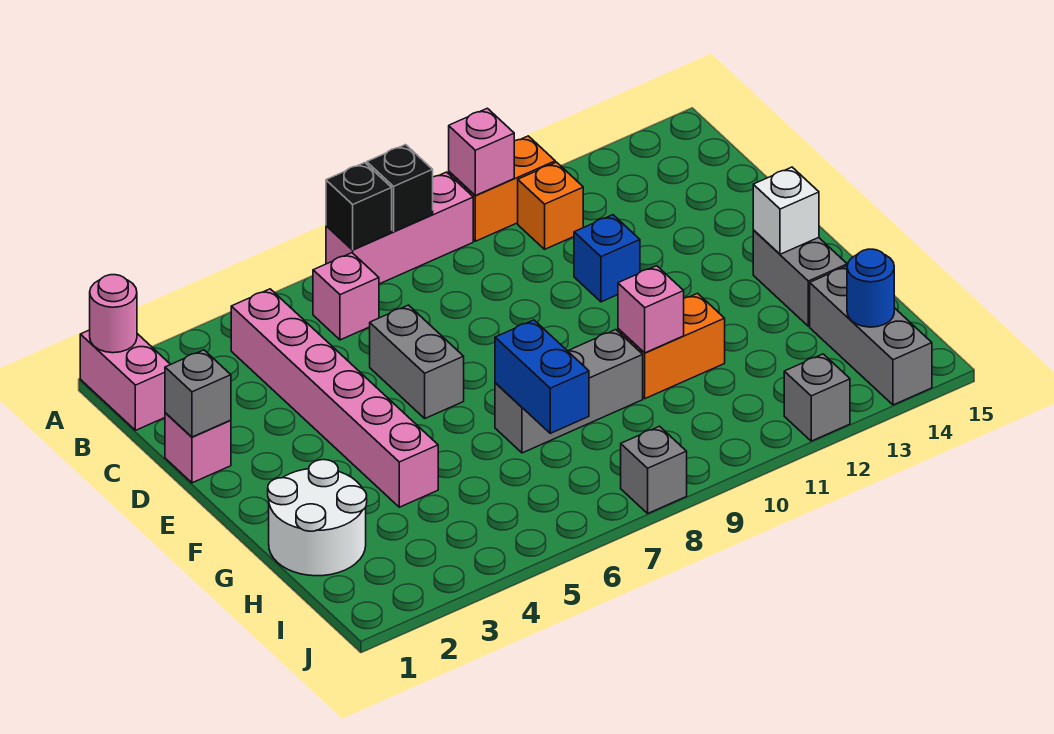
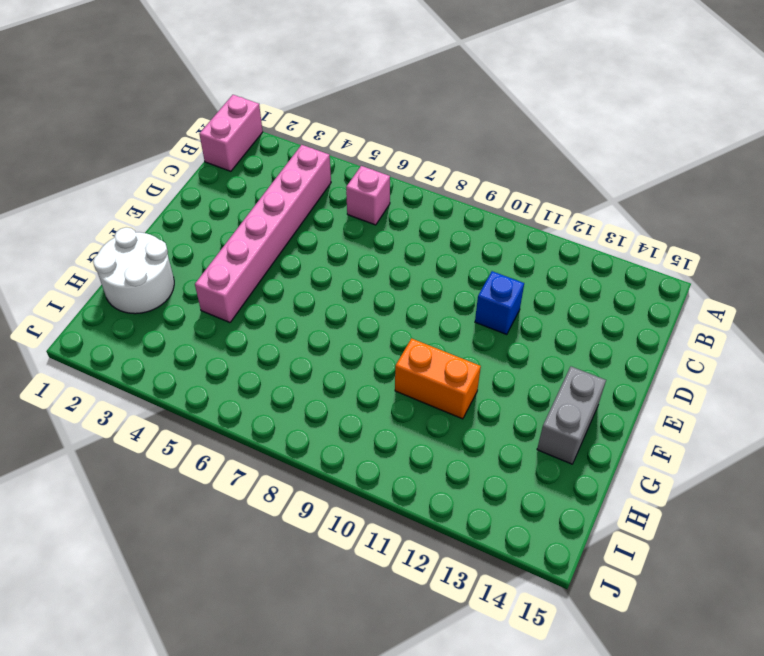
none -> pink brick A7:A9 level 1
none -> orange brick A10:A11 level 1
none -> orange brick B11 level 1

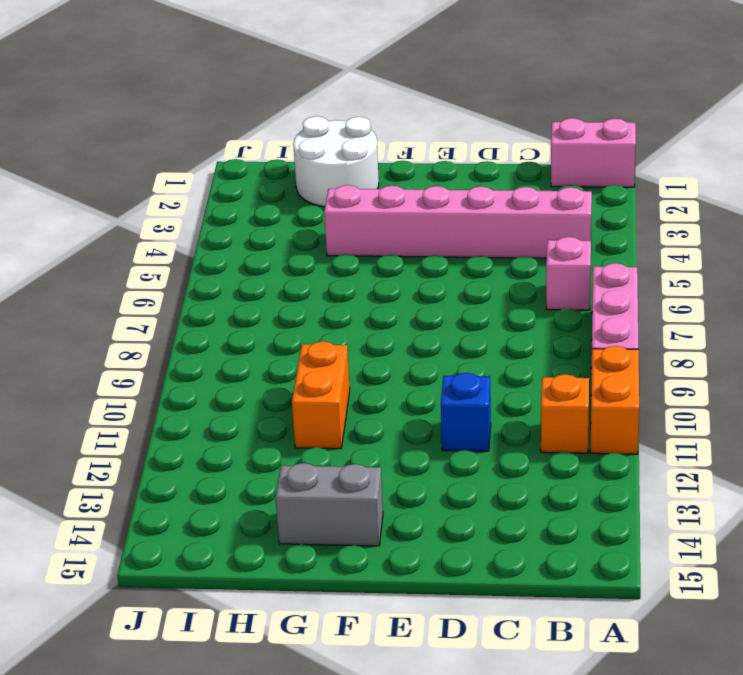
none -> pink brick D1 level 1
none -> grey brick D6:E6 level 1
none -> grey brick G7:G9 level 1

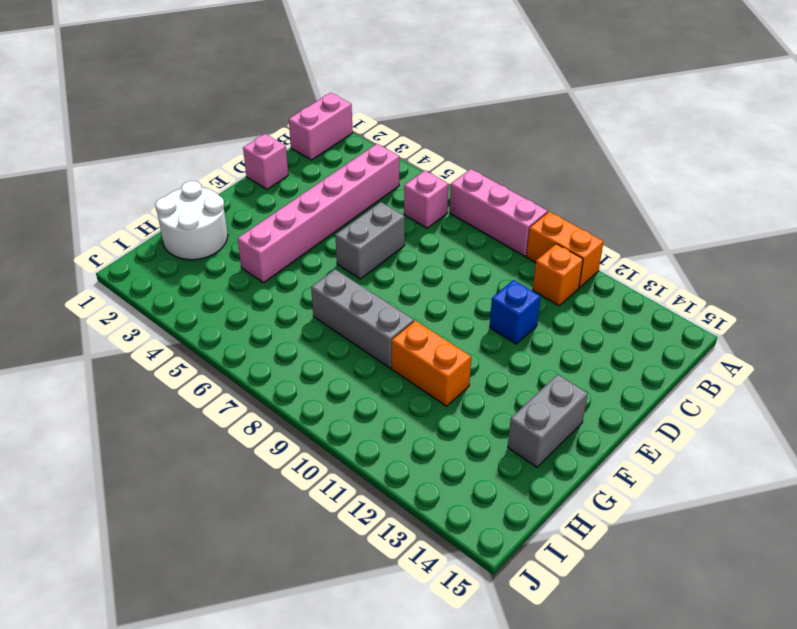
none -> grey brick H14:J14 level 1
none -> grey brick J8 level 1
none -> grey brick J12 level 1

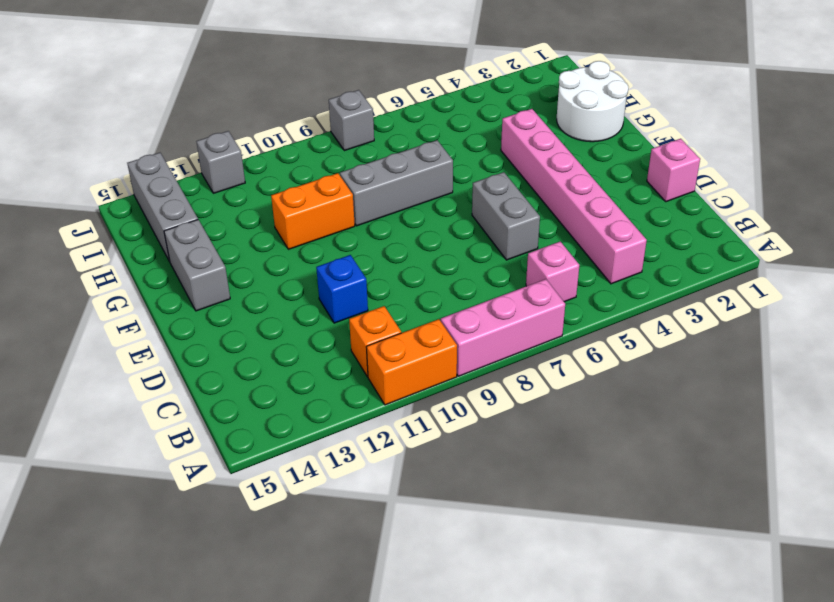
none -> pink brick A1:B1 level 1
none -> pink round brick A1 level 2
none -> black brick A7 level 2

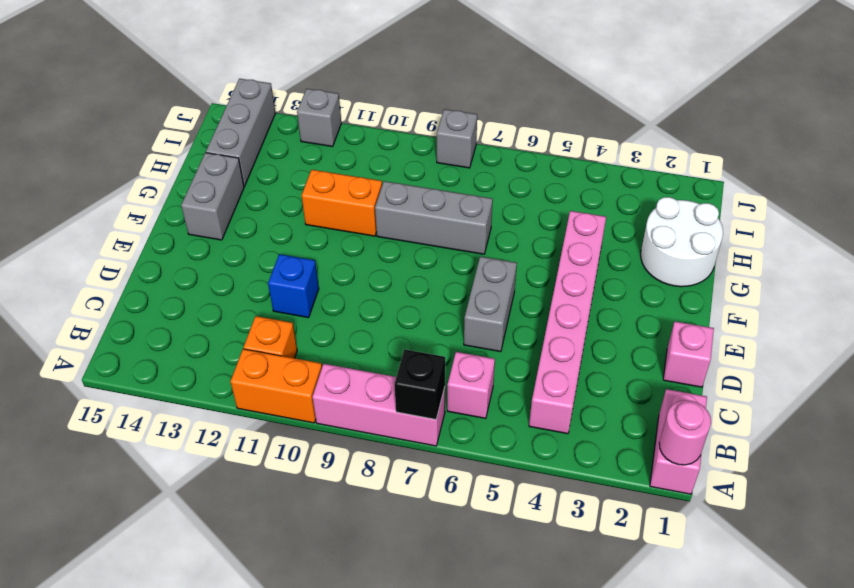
none -> black brick A8 level 2
none -> pink brick A10 level 2
none -> grey brick D1 level 2

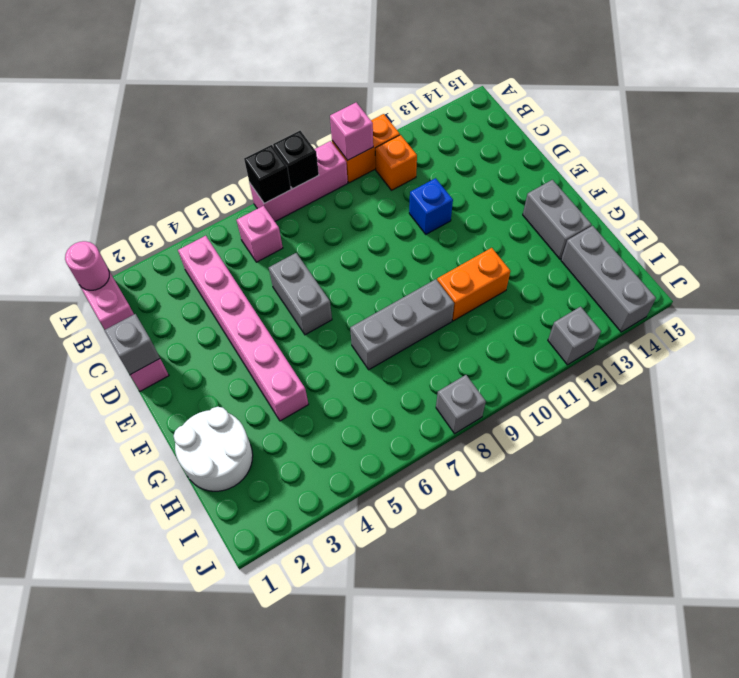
none -> white brick F14 level 2
none -> blue brick G7:H7 level 2
none -> pink brick G10 level 2

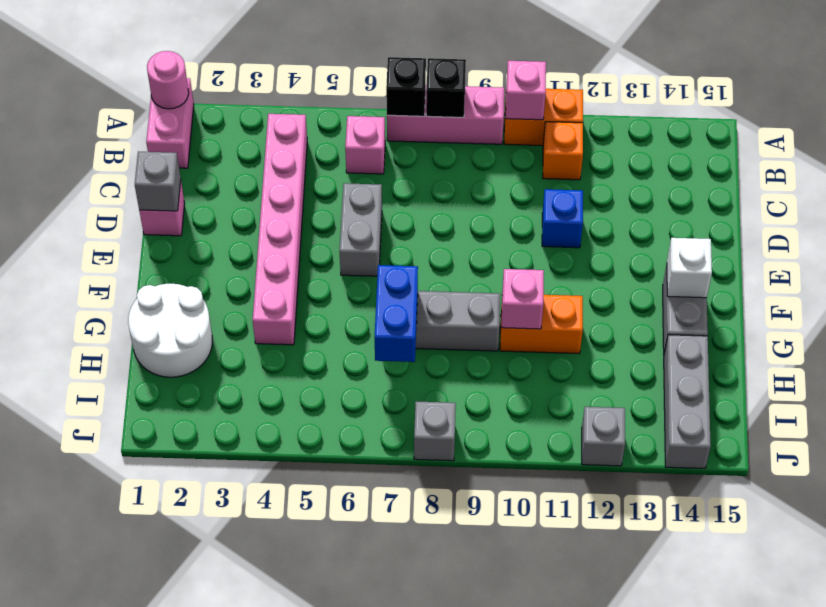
none -> blue round brick I14 level 2

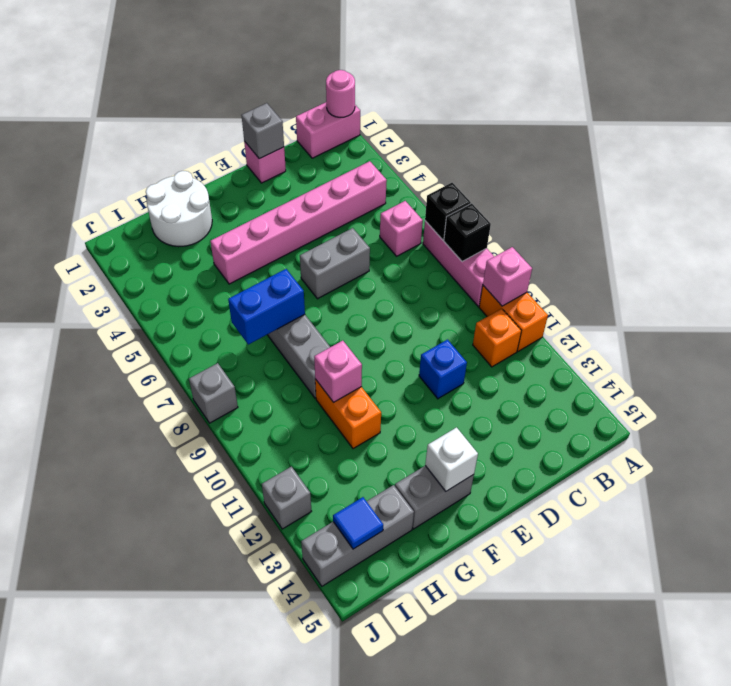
blue tile I14 level 2 -> blue round brick I14 level 2

